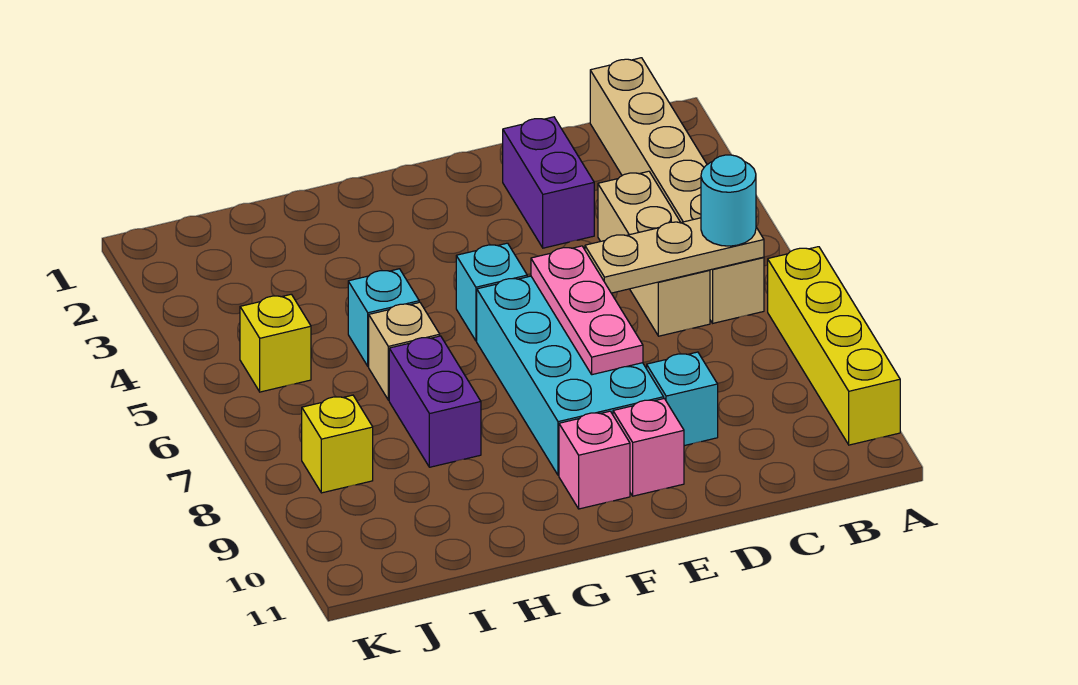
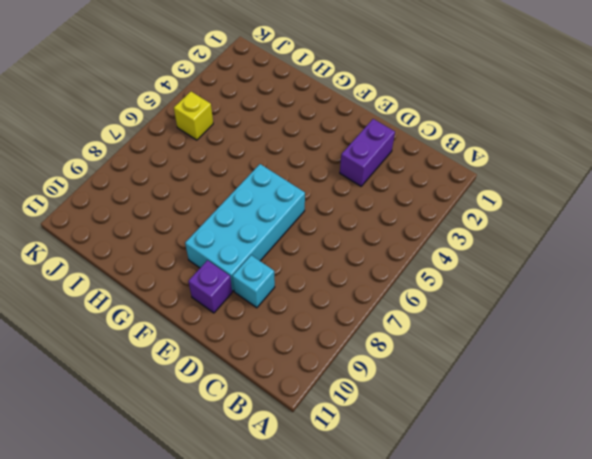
purple brick E10 level 1 -> pink brick E10 level 1
none -> yellow brick A7:A10 level 1
none -> tan brick B1:B6 level 1
none -> tan brick C4:C6 level 1

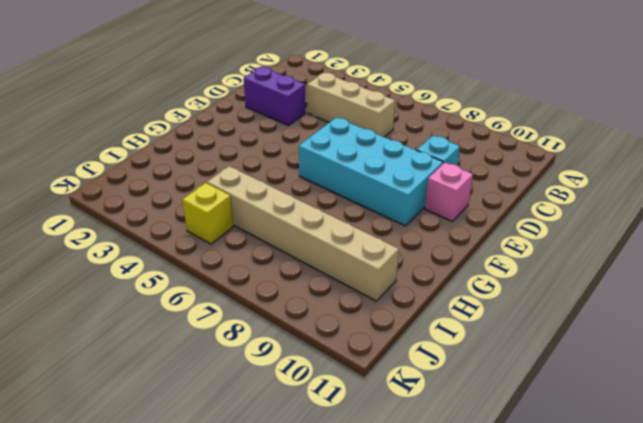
tan brick I5:I10 level 1 -> tan brick B1:B6 level 1
none -> yellow brick A7:A10 level 1
none -> cyan brick F5 level 1
none -> pink brick F10 level 1

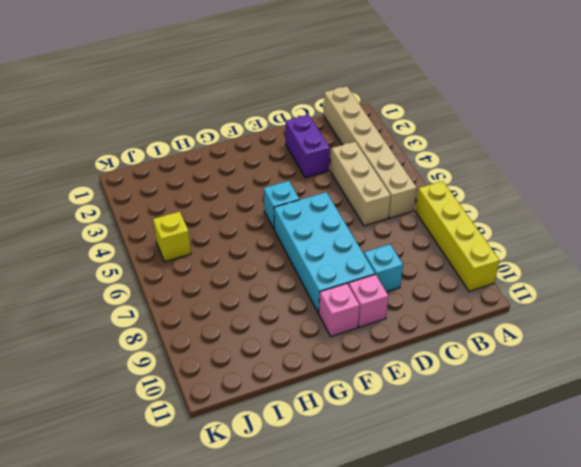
none -> cyan brick H5 level 1
none -> tan brick H6 level 1
none -> purple brick H7:H8 level 1

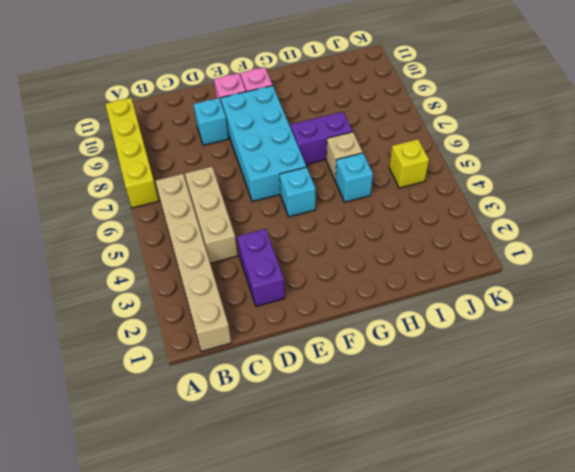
purple brick G7:H7 level 1 -> purple brick H7:H8 level 1
none -> yellow brick J8 level 1
none -> tan plate B6:D6 level 2
none -> pink plate E6:E8 level 2

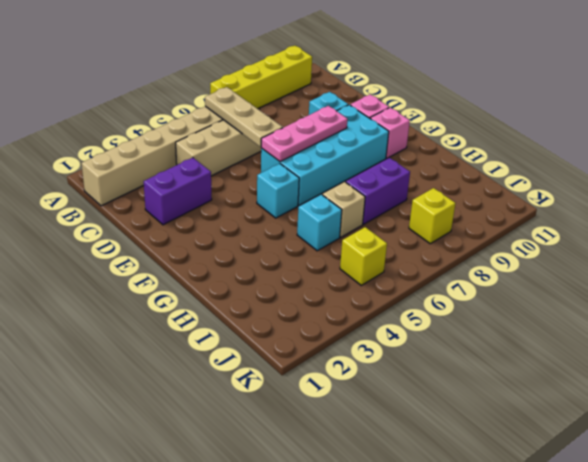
none -> cyan round brick B6 level 3

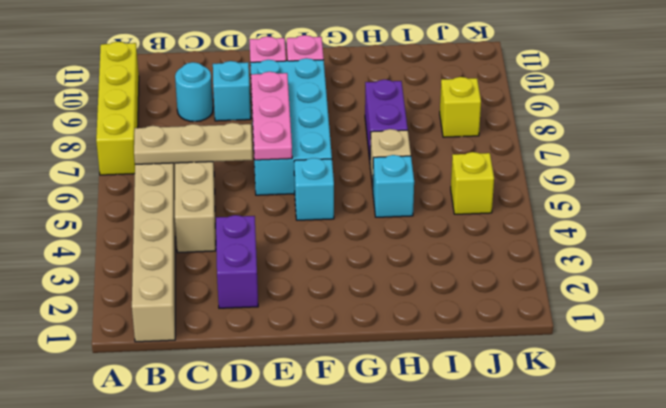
cyan round brick C9 level 1 -> cyan round brick B6 level 3

